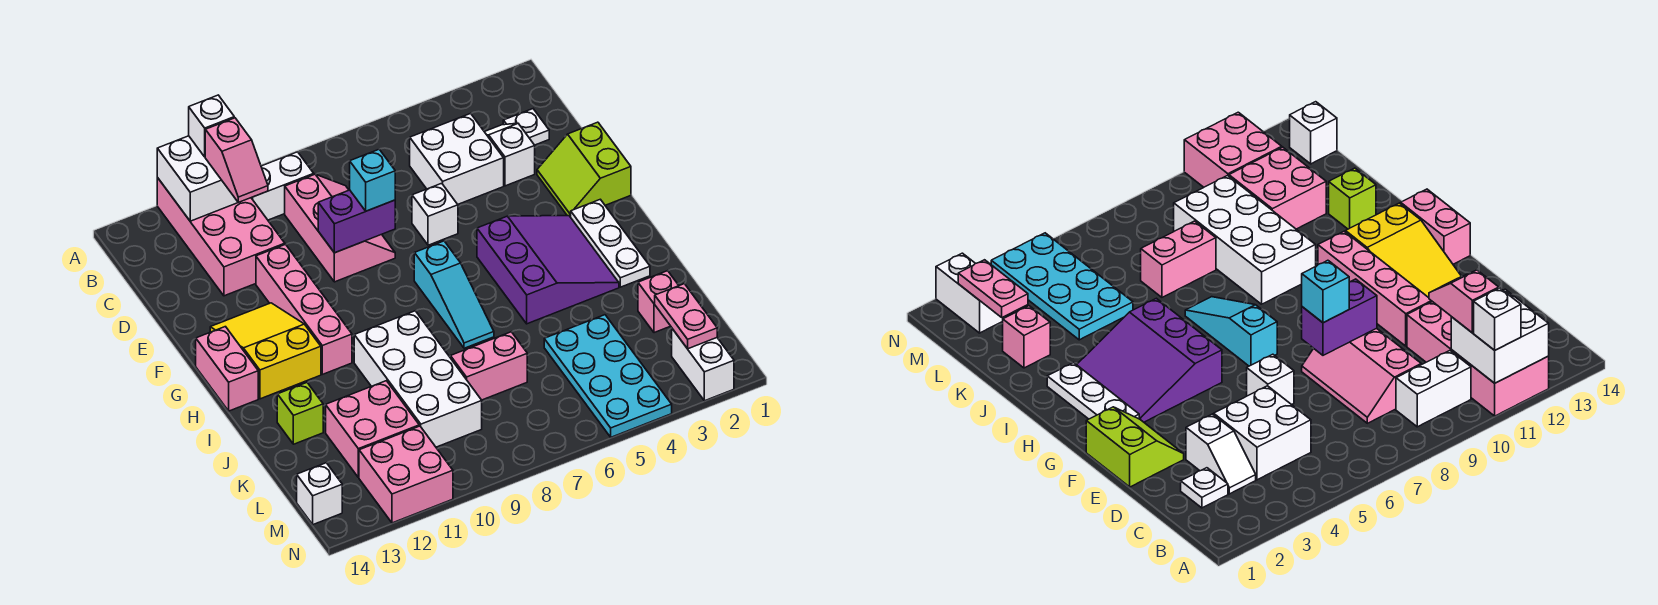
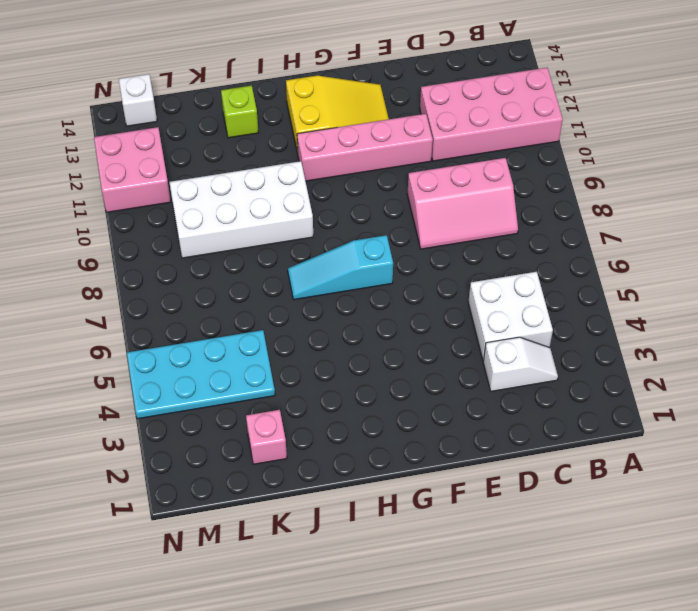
none -> white brick B9:B10 level 1
none -> white plate C2 level 1
none -> lime slope E1:F2 level 1 top 1

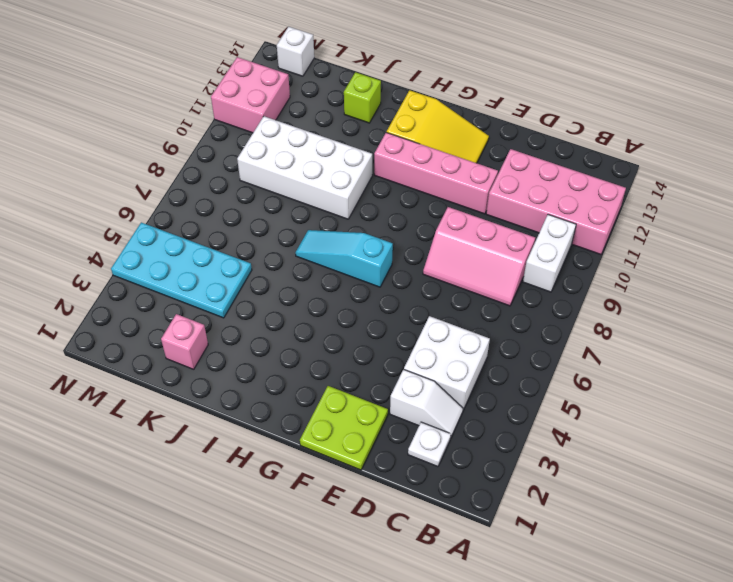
lime plate E1:F2 level 1 -> lime slope E1:F2 level 1 top 1
none -> white brick E6 level 1
none -> white plate G2:I2 level 1
none -> purple slope G3:I5 level 1 top 5

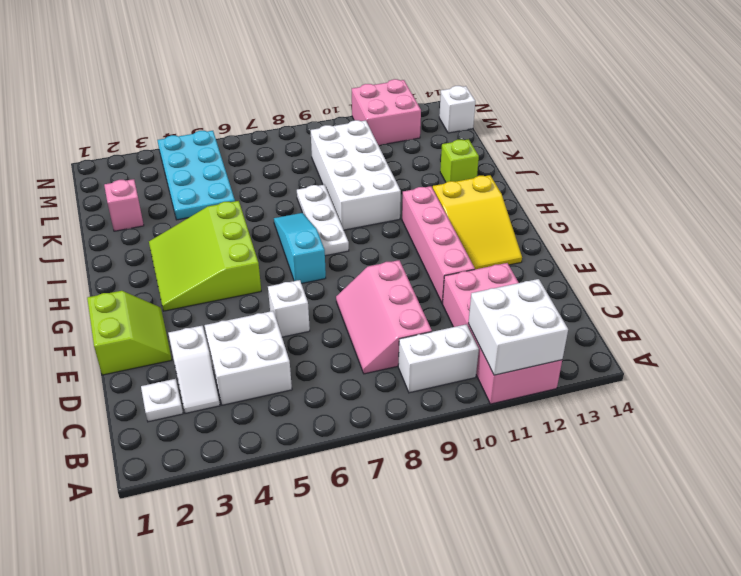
lime slope G3:I5 level 1 top 5 -> purple slope G3:I5 level 1 top 5
white plate H8:J8 level 1 -> white plate G2:I2 level 1
none -> pink brick G14:H14 level 1
none -> pink brick K7:K8 level 1
none -> pink brick K11:L12 level 1

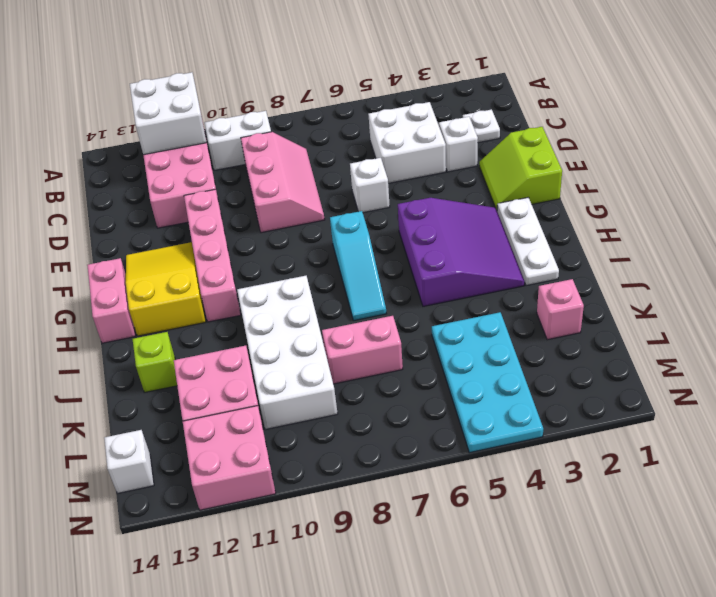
none -> white brick M2:N2 level 1
none -> purple brick E8:E9 level 2
none -> pink plate L2:M2 level 2

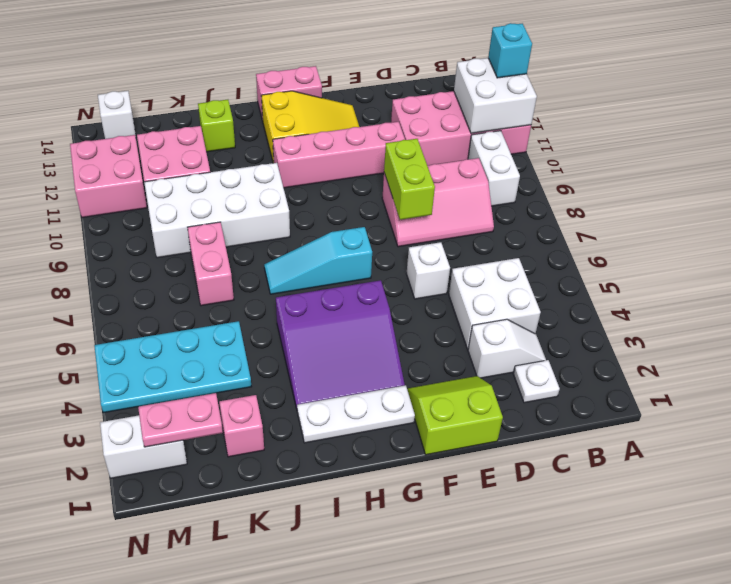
cyan brick A12 level 3 -> cyan brick E8 level 3
lime brick E8:E9 level 2 -> purple brick E8:E9 level 2
none -> white brick A11 level 3
none -> pink slope B11:C11 level 3 top B

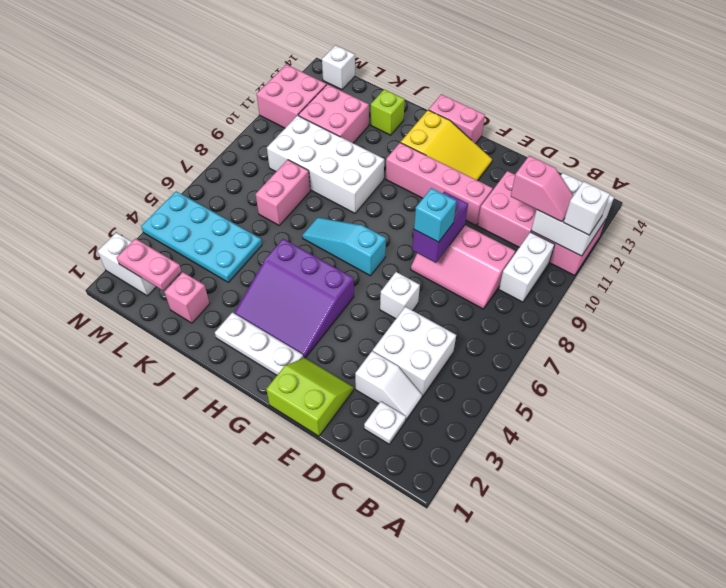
pink slope B11:C11 level 3 top C -> pink slope B11:C11 level 3 top B

